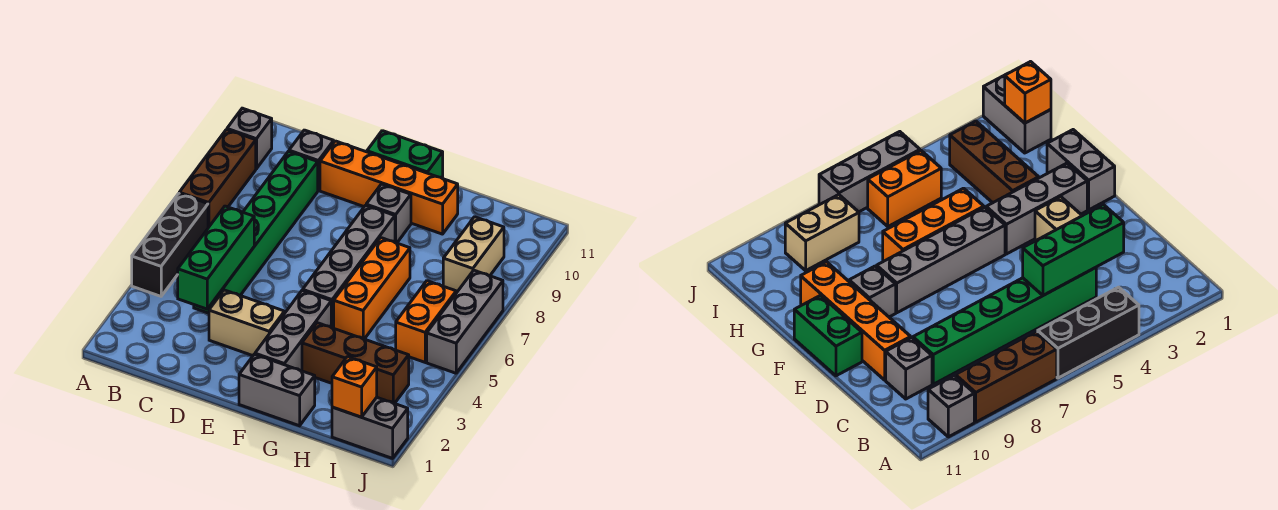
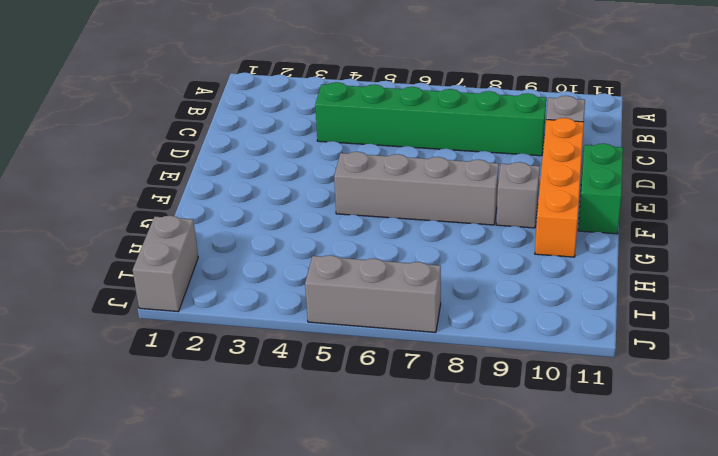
none -> black brick A4:A6 level 1
none -> brown brick A7:A9 level 1
none -> grey brick A10 level 1

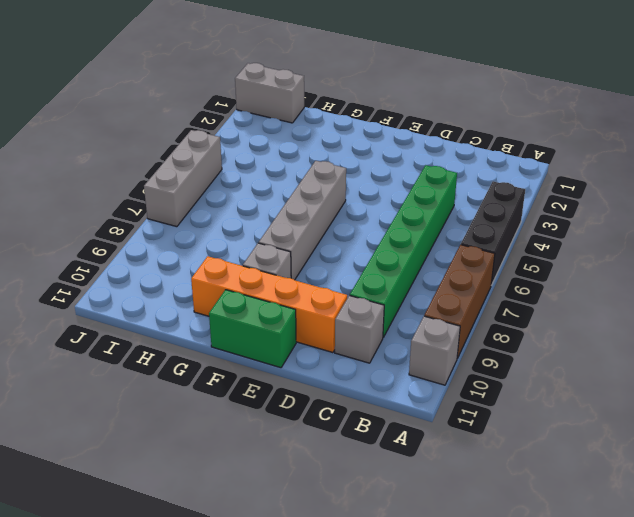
none -> tan brick D3:E3 level 1
none -> grey brick F1:G1 level 1
none -> grey brick F2:F4 level 1

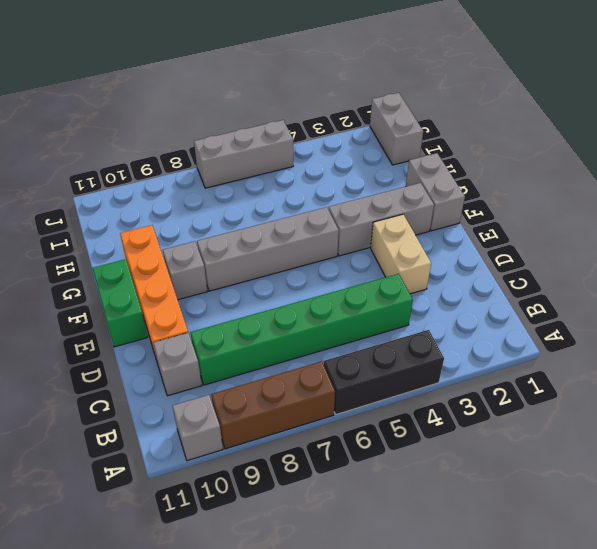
none -> brown brick G3:I3 level 1
none -> orange brick G5:G7 level 1
none -> orange brick I5:I6 level 1

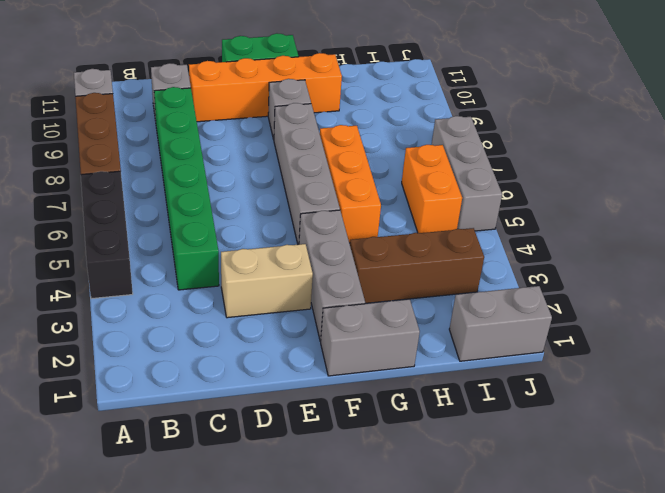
none -> tan brick I8:I9 level 1
none -> green brick C3:C5 level 2
none -> orange brick I1 level 2

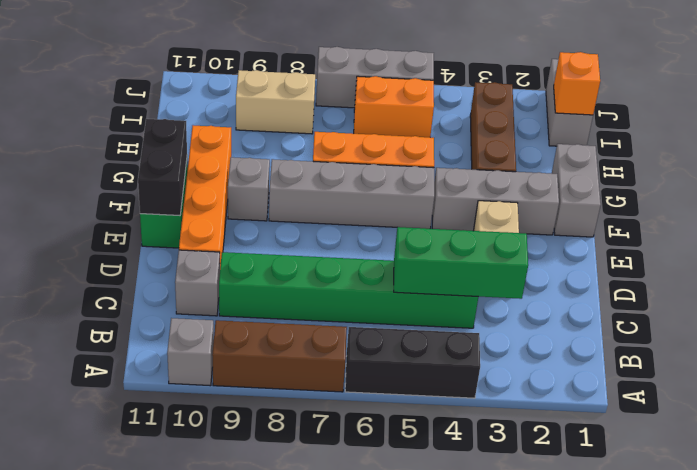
black brick E11:F11 level 2 -> none

